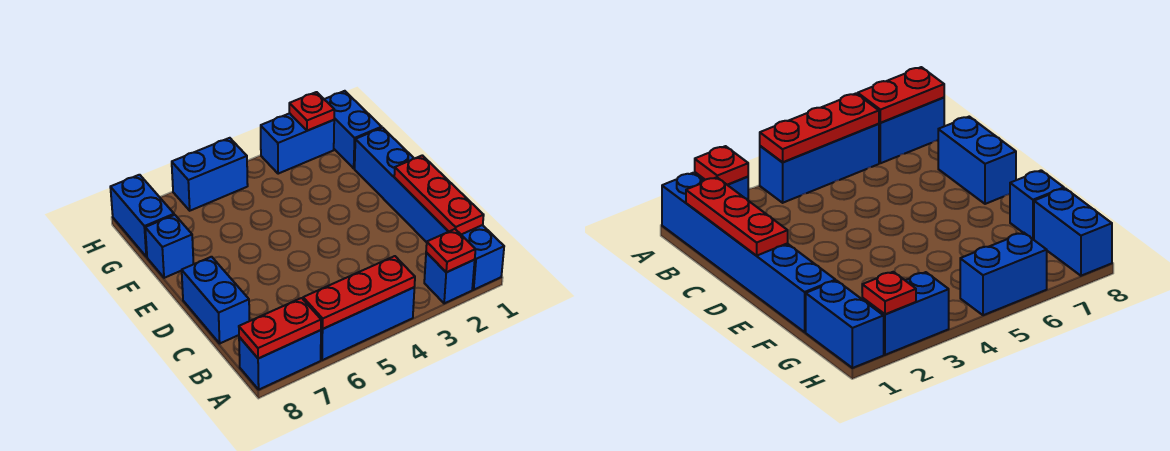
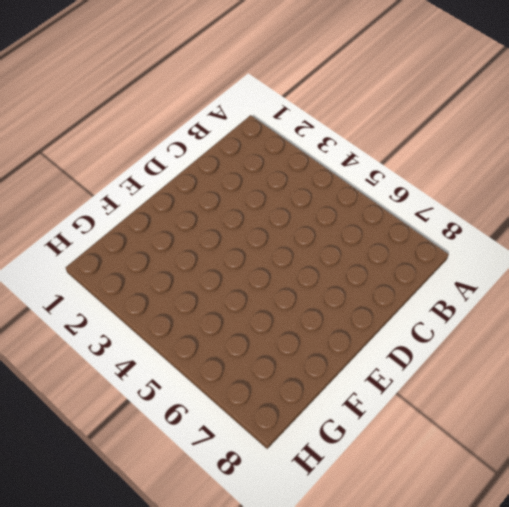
none -> blue brick A1:F1 level 1
none -> blue brick A2 level 1
none -> blue brick A4:A6 level 1

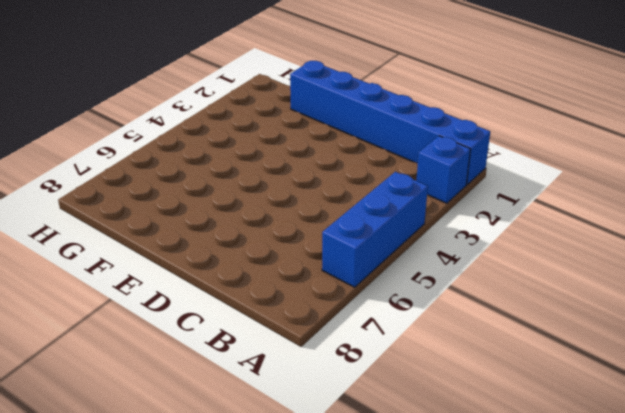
none -> blue brick A7:A8 level 1
none -> blue brick C8:D8 level 1
none -> blue brick F8 level 1

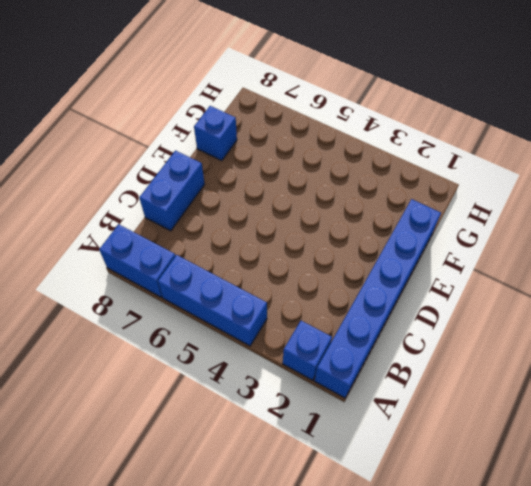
none -> blue brick G1:H1 level 1
none -> blue brick G8:H8 level 1
none -> blue brick H2:H3 level 1

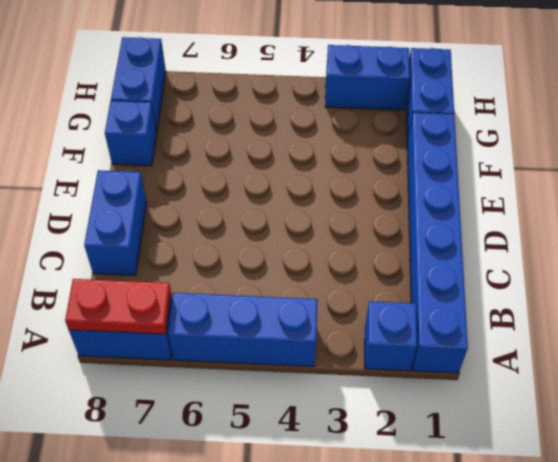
none -> blue brick H5:H6 level 1
none -> red plate A2 level 2
none -> red plate A4:A6 level 2

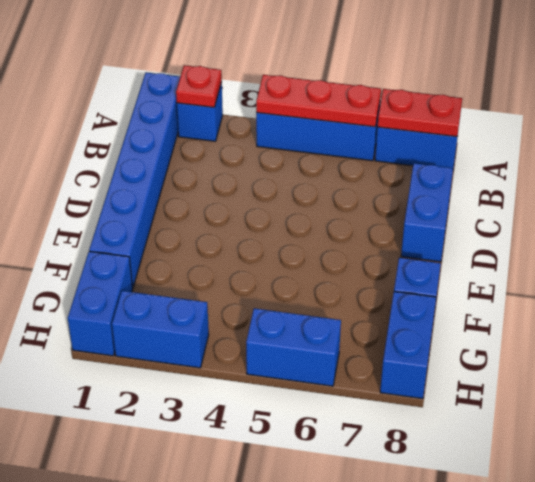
none -> red plate B1:D1 level 2
none -> red plate H2 level 2

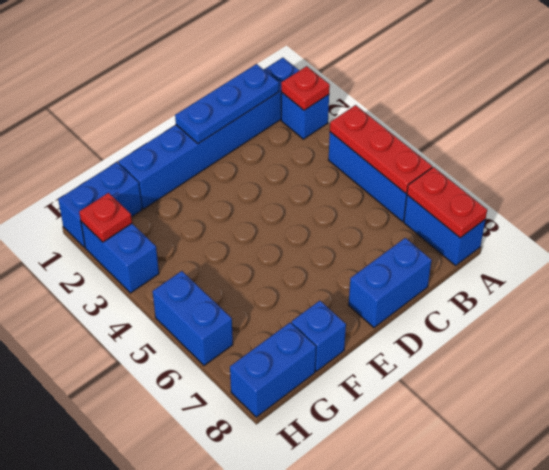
blue plate B1:D1 level 2 -> red plate B1:D1 level 2

